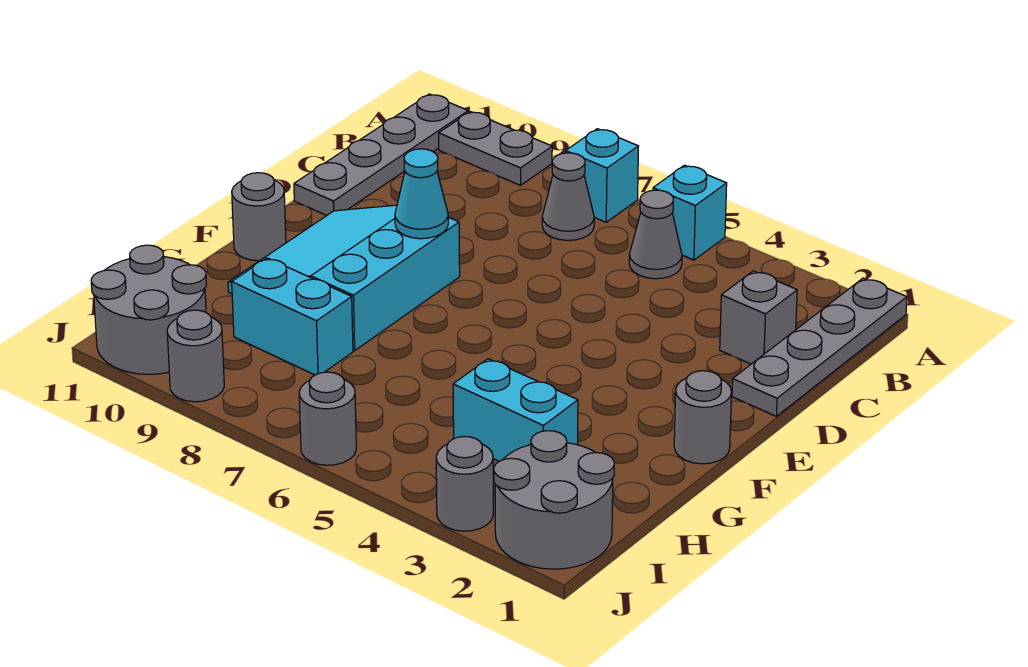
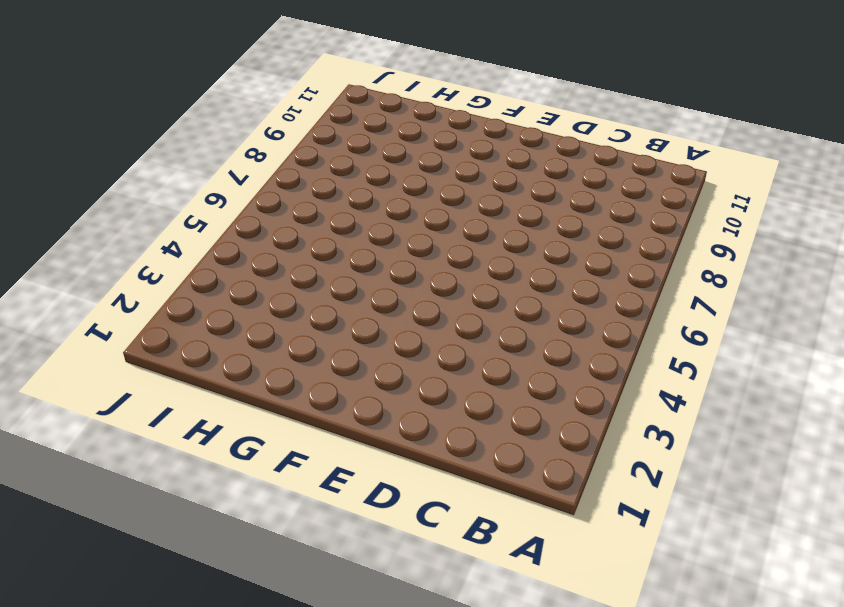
none -> grey plate A1:D1 level 1
none -> cyan brick A5 level 1
none -> cyan brick A7 level 1

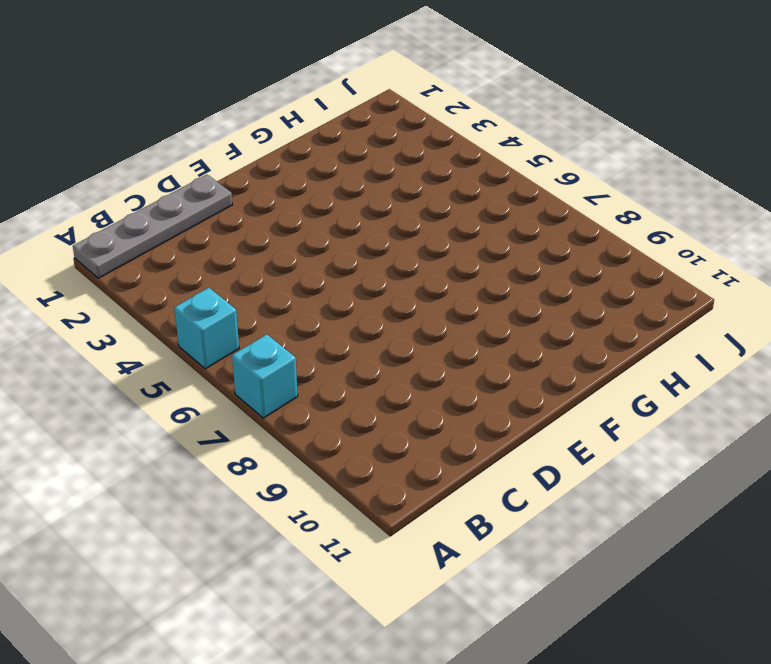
none -> grey plate A9:A10 level 1
none -> grey plate A11:D11 level 1
none -> grey cone B5 level 1

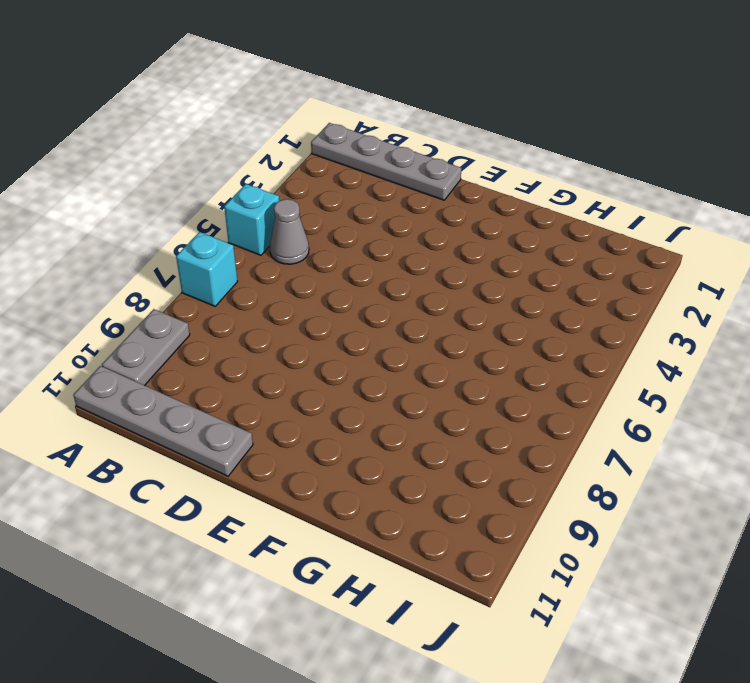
none -> grey cone B7 level 1
none -> grey brick C2 level 1
none -> cyan slope E8:G10 level 1 top 8

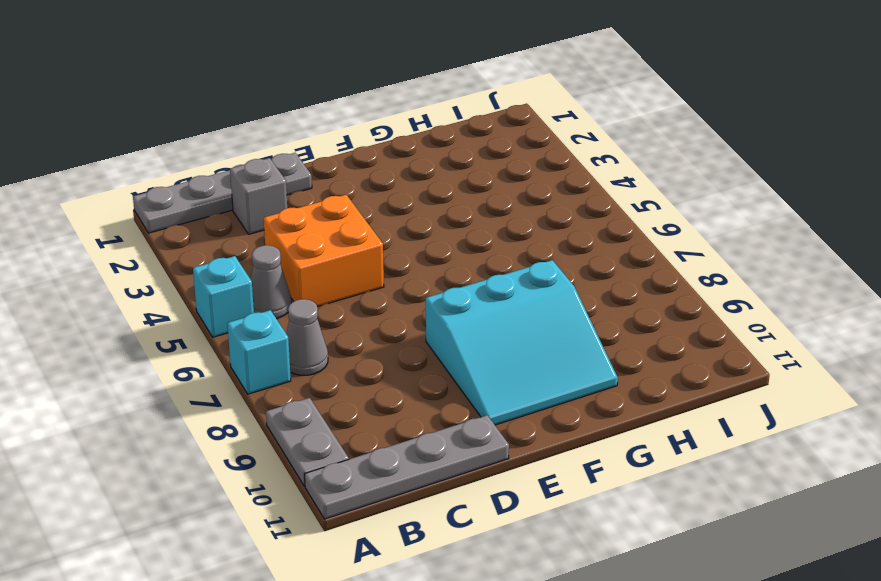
orange brick C4:D5 level 1 -> none
none -> grey round brick F1 level 1
none -> grey round brick F11 level 1
none -> cyan brick H3:H4 level 1

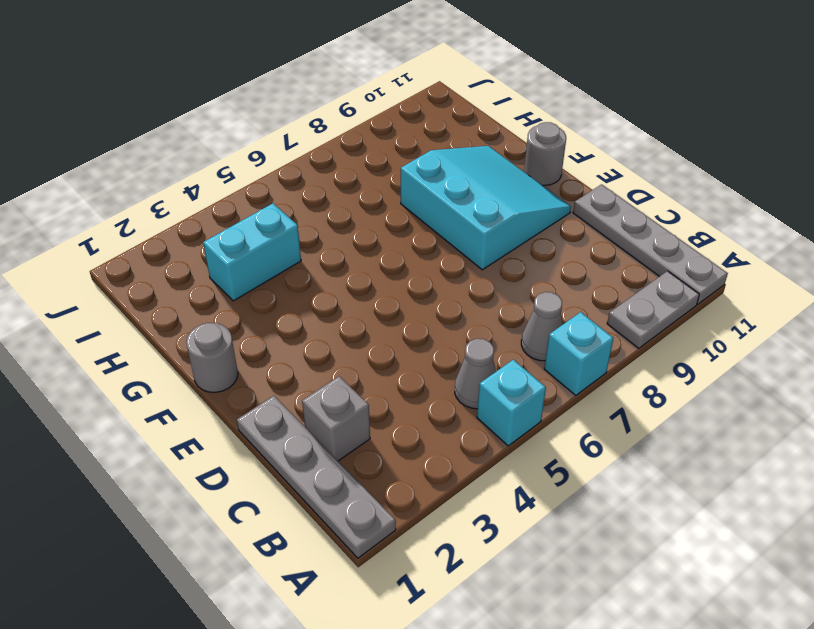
none -> cyan brick H8:H9 level 1
none -> grey round brick I1:J2 level 1
none -> grey round brick I10:J11 level 1

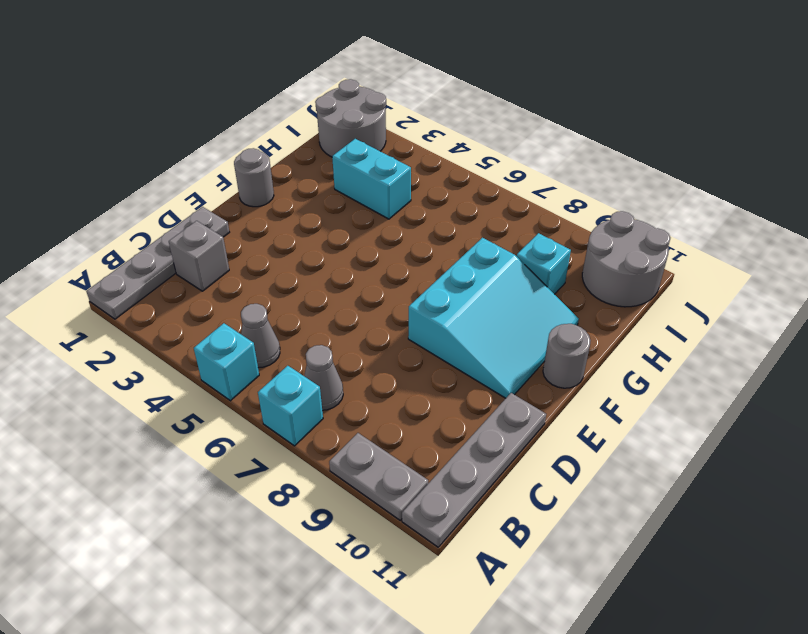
cyan brick H9 level 1 -> cyan brick H8:H9 level 1
none -> grey round brick J3 level 1
none -> grey round brick J6 level 1
none -> grey round brick J9 level 1

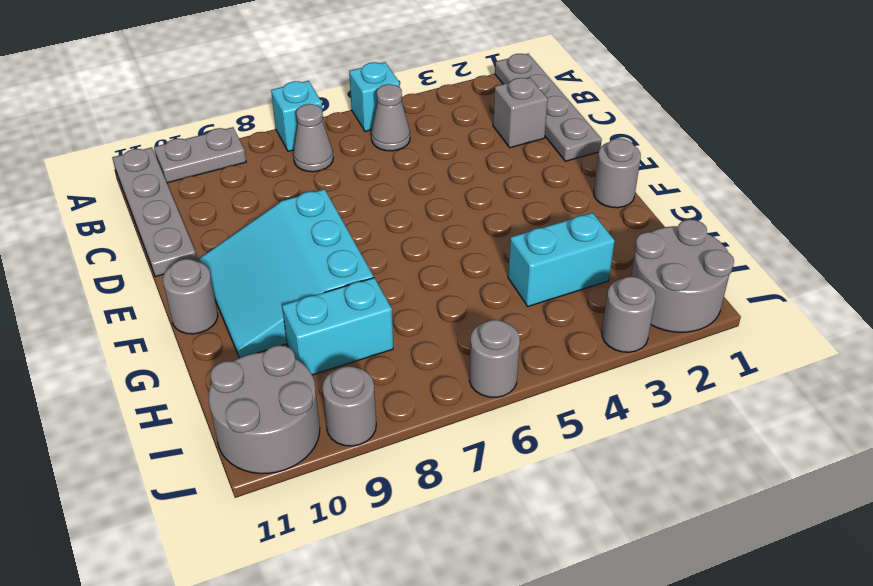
none -> cyan cone E8 level 2

